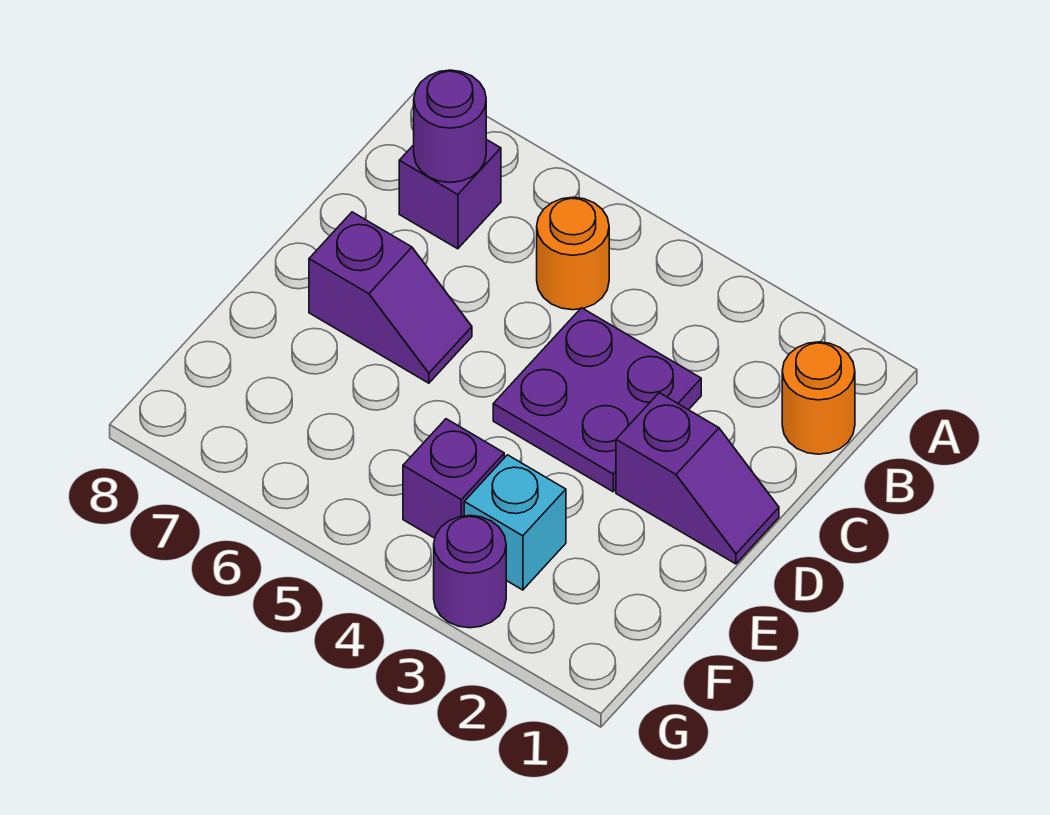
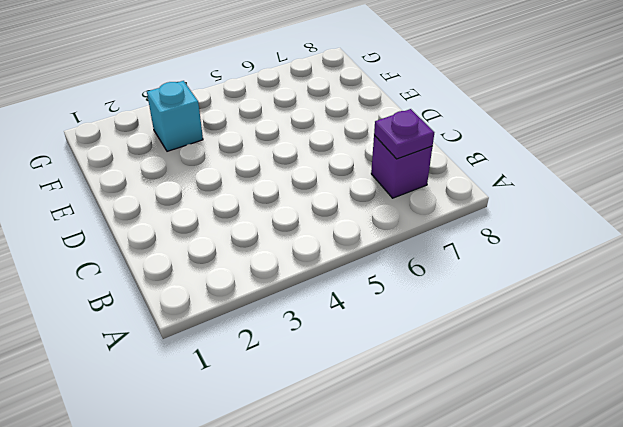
purple plate B7 level 2 -> purple round brick B7 level 2
none -> orange round brick B1 level 1
none -> orange round brick B5 level 1

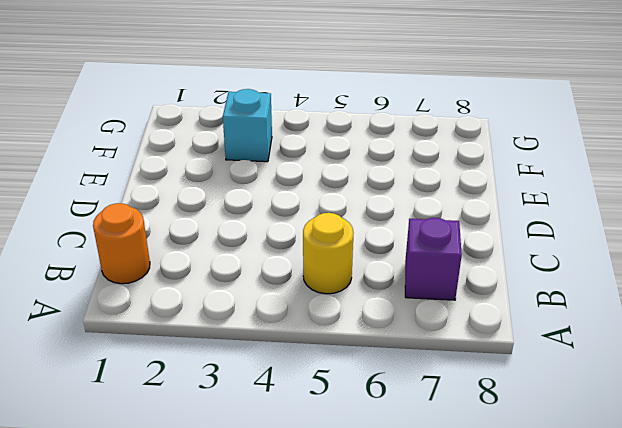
yellow round brick B5 level 1 -> orange round brick B5 level 1
none -> purple plate C3:D4 level 1
none -> purple slope D1:D2 level 1 top 2

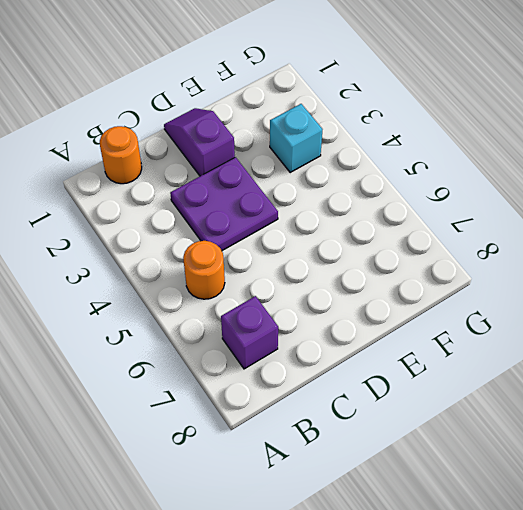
none -> purple slope D6:D7 level 1 top 7
none -> purple brick F4 level 1

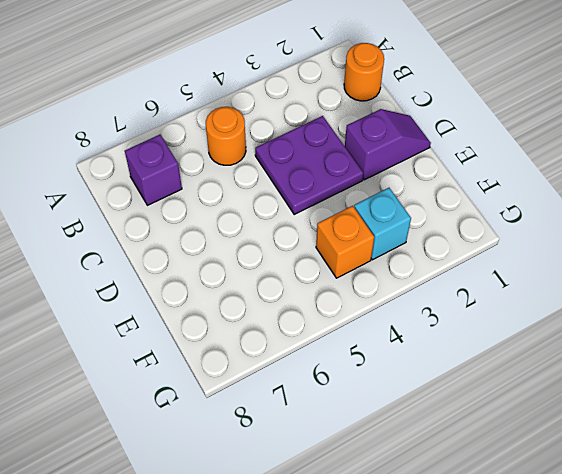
orange brick F4 level 1 -> purple brick F4 level 1
none -> purple slope D6:D7 level 1 top 7
none -> purple round brick G3 level 1

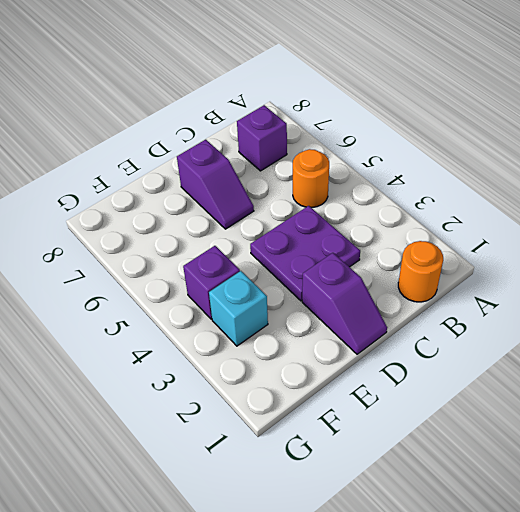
none -> purple round brick G3 level 1
none -> purple round brick B7 level 2

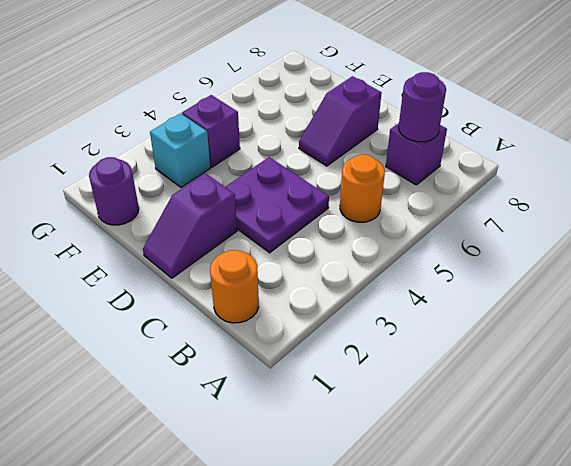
purple round brick F1 level 1 -> purple round brick G3 level 1

